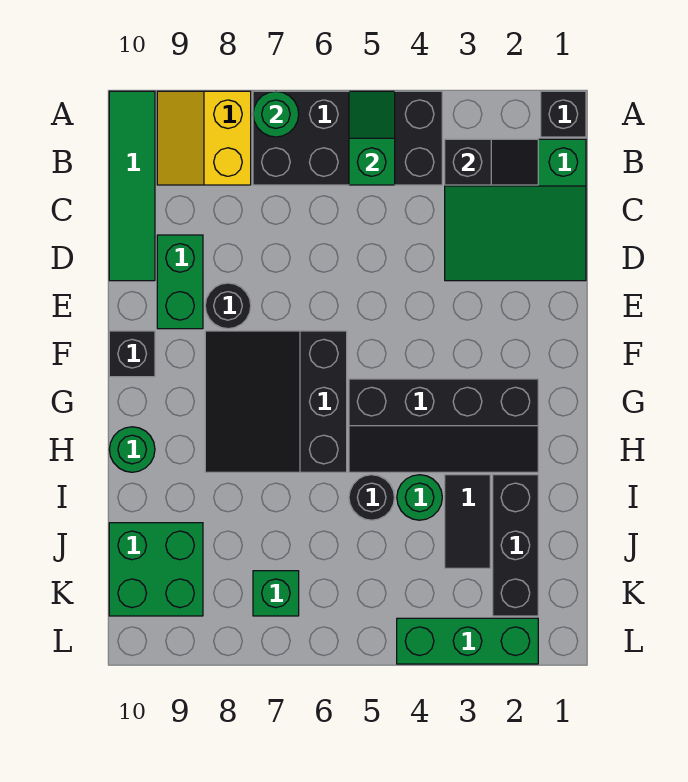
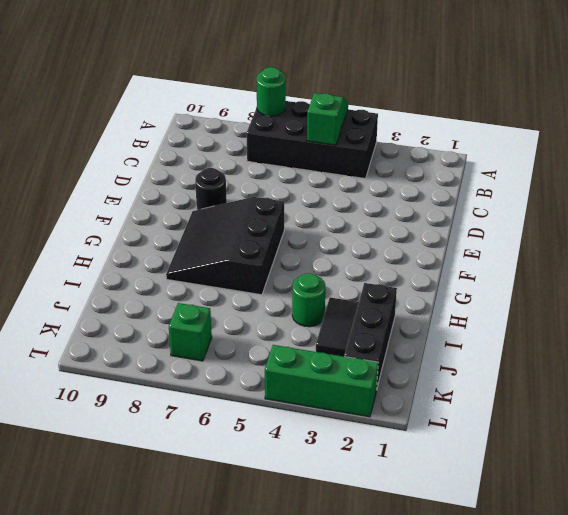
none -> black brick A1 level 1
none -> yellow slope A8:B9 level 1 top 8
none -> green tile A10:D10 level 1

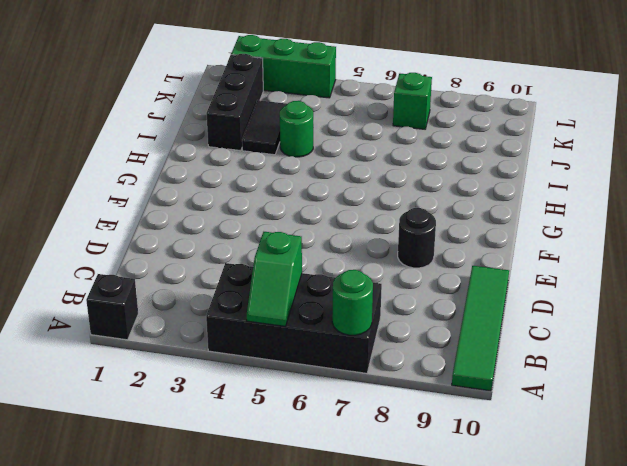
none -> yellow slope A8:B9 level 1 top 8
none -> green slope B1:D3 level 1 top B
none -> green brick D9:E9 level 1

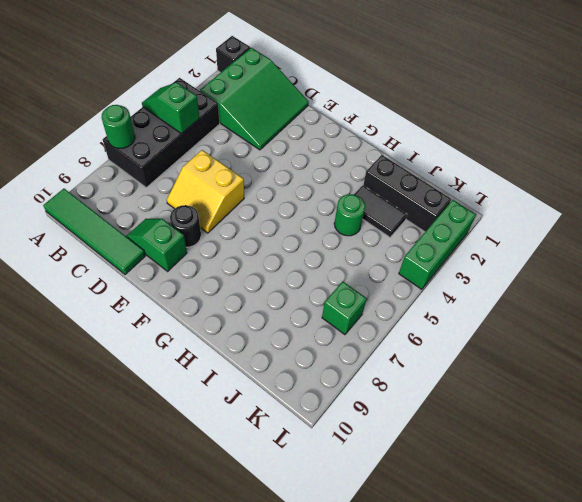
yellow slope D6:E7 level 1 top 6 -> yellow slope A8:B9 level 1 top 8
green slope D9:E9 level 1 top E -> green brick D9:E9 level 1
none -> black slope F6:H8 level 1 top 6
none -> black brick F10 level 1
none -> black slope G2:H5 level 1 top G

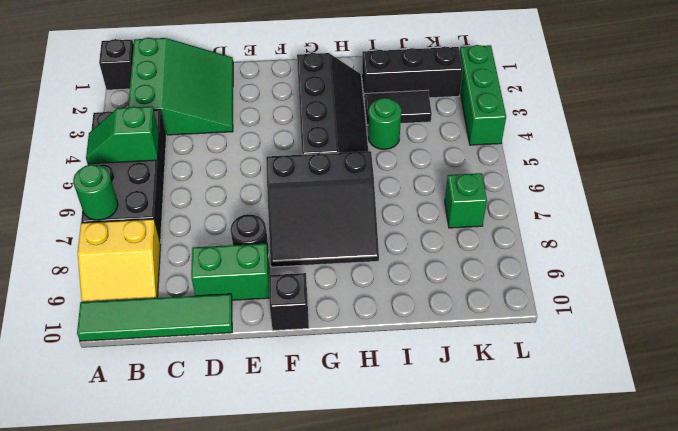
none -> green round brick H10 level 1
none -> black round brick I5 level 1
none -> green brick J9:K10 level 1

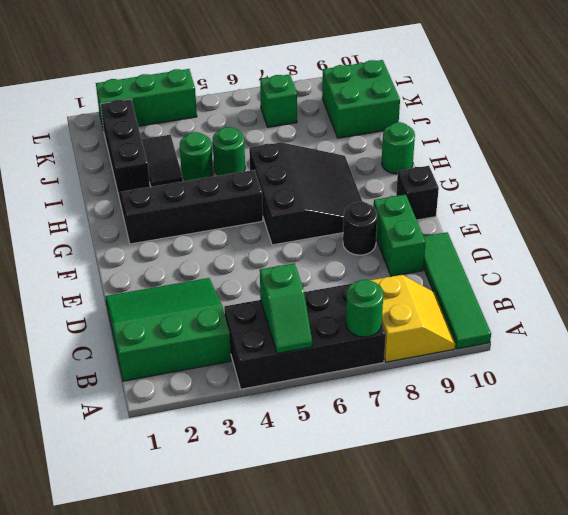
green round brick I5 level 1 -> black round brick I5 level 1
none -> black brick A1 level 1
none -> black slope B2:B3 level 2 top 3

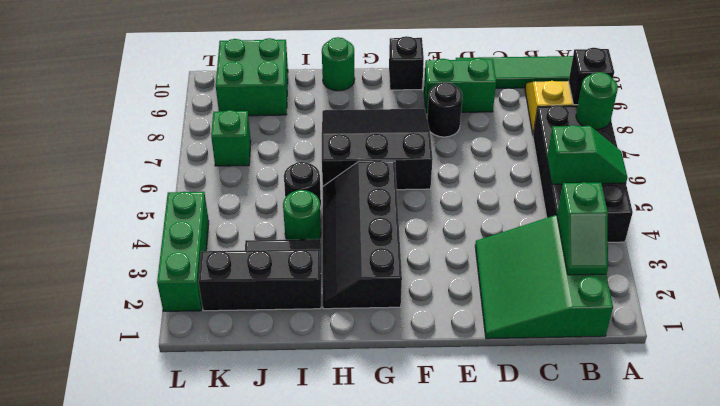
black brick A8 level 2 -> black brick A1 level 1
green slope B2:B3 level 2 top 3 -> black slope B2:B3 level 2 top 3

